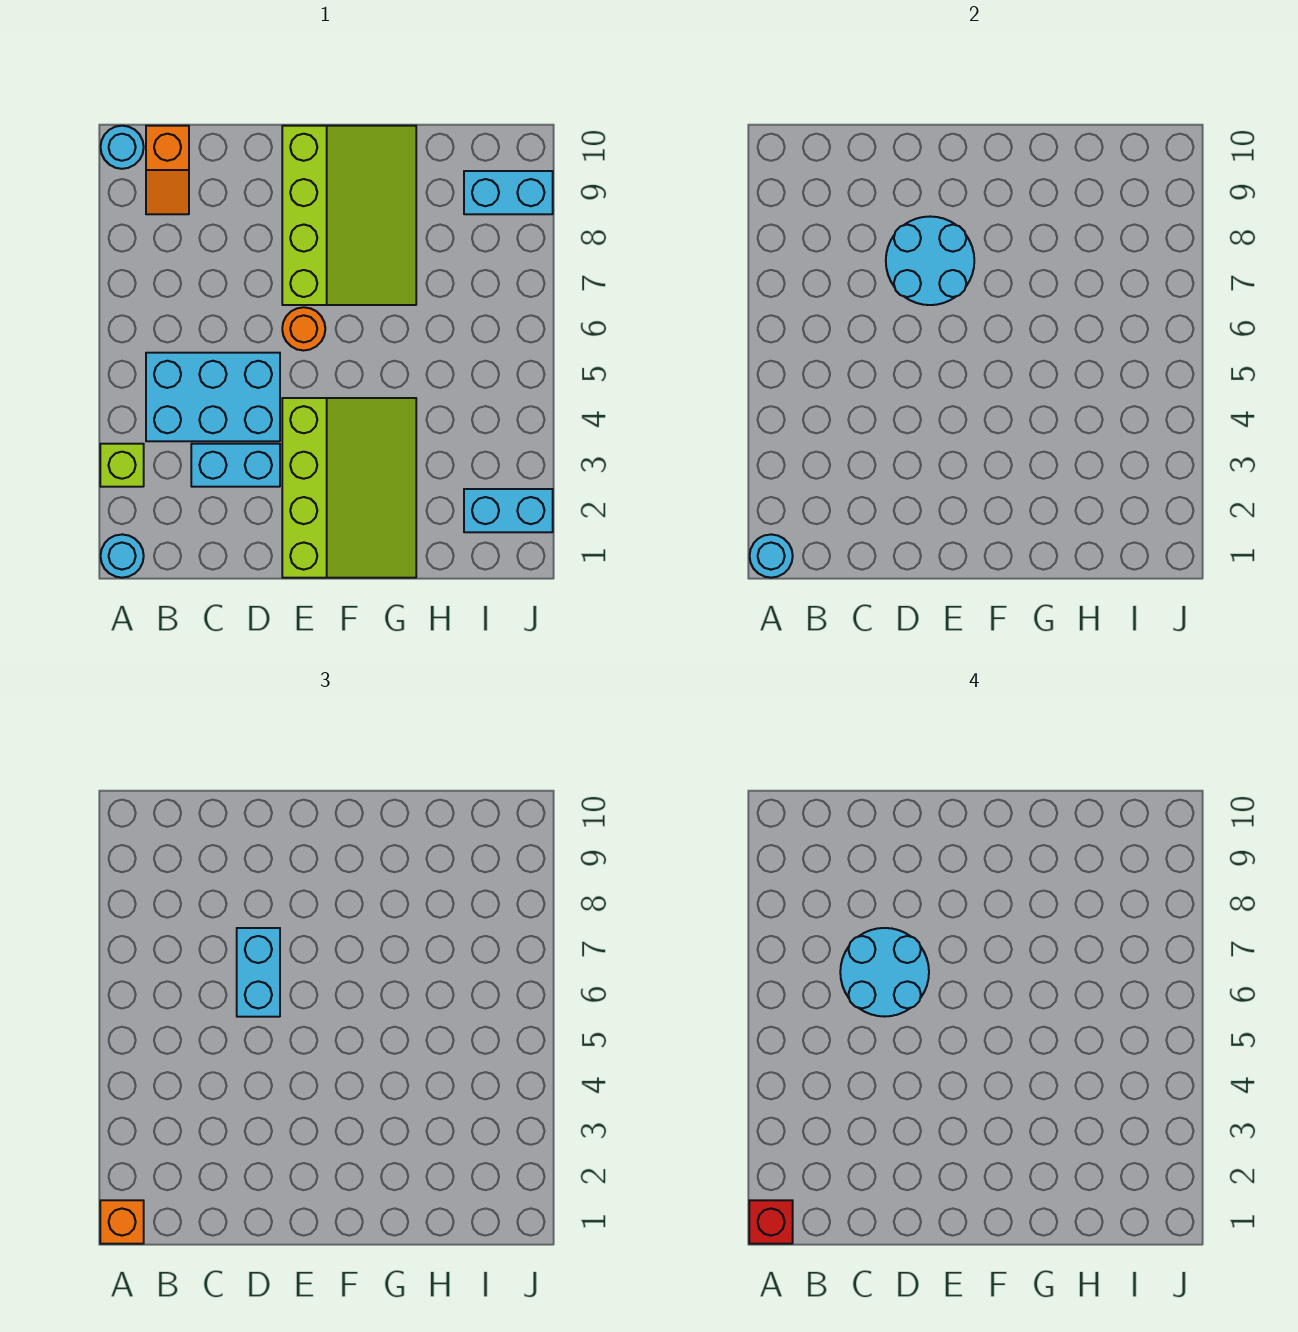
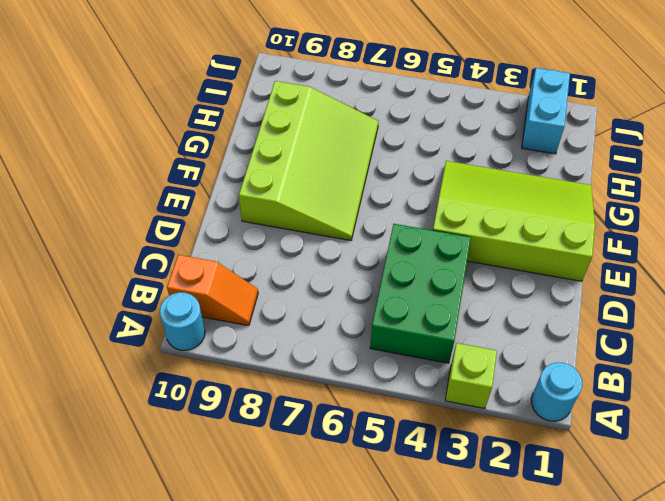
green brick B4:D5 level 1 -> cyan brick B4:D5 level 1
lime slope E7:H9 level 1 top 9 -> lime slope E7:G10 level 1 top E
none -> cyan brick C3:D3 level 1
none -> orange round brick E6 level 1
none -> cyan brick I9:J9 level 1

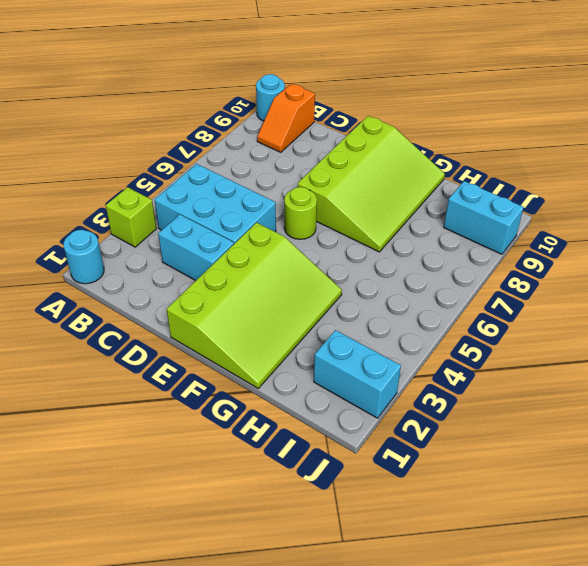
lime round brick E6 level 1 -> orange round brick E6 level 1
none -> cyan round brick A1 level 2
none -> cyan round brick D7:E8 level 2
none -> orange brick A1 level 3

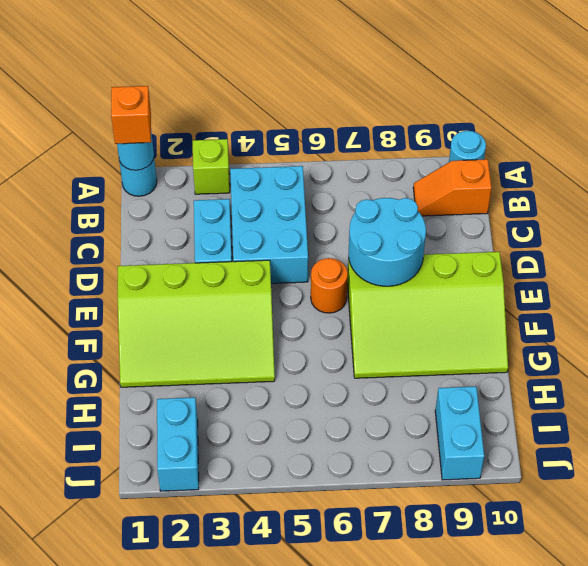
none -> cyan brick D6:D7 level 3
none -> red brick A1 level 4
none -> cyan round brick C6:D7 level 4

